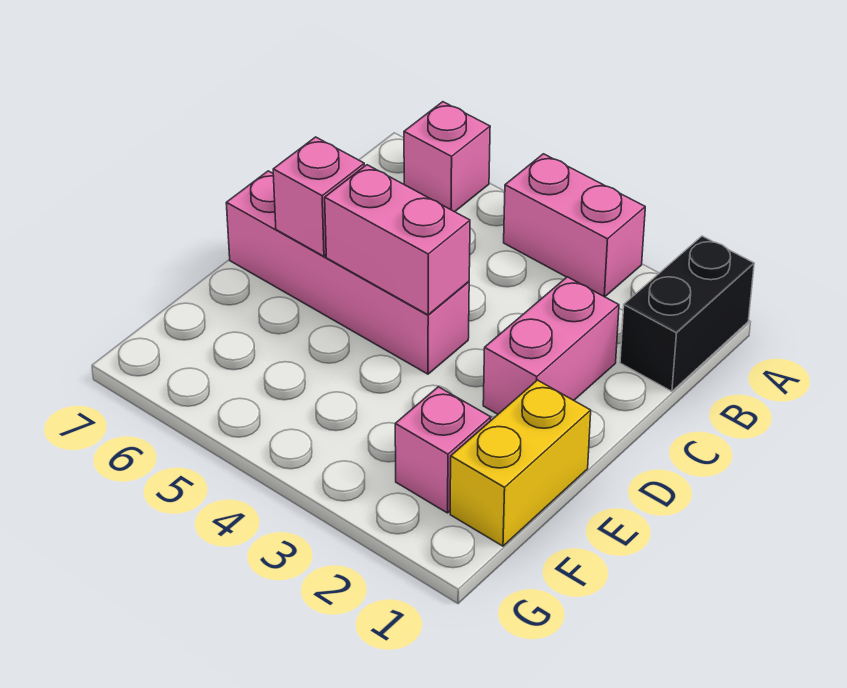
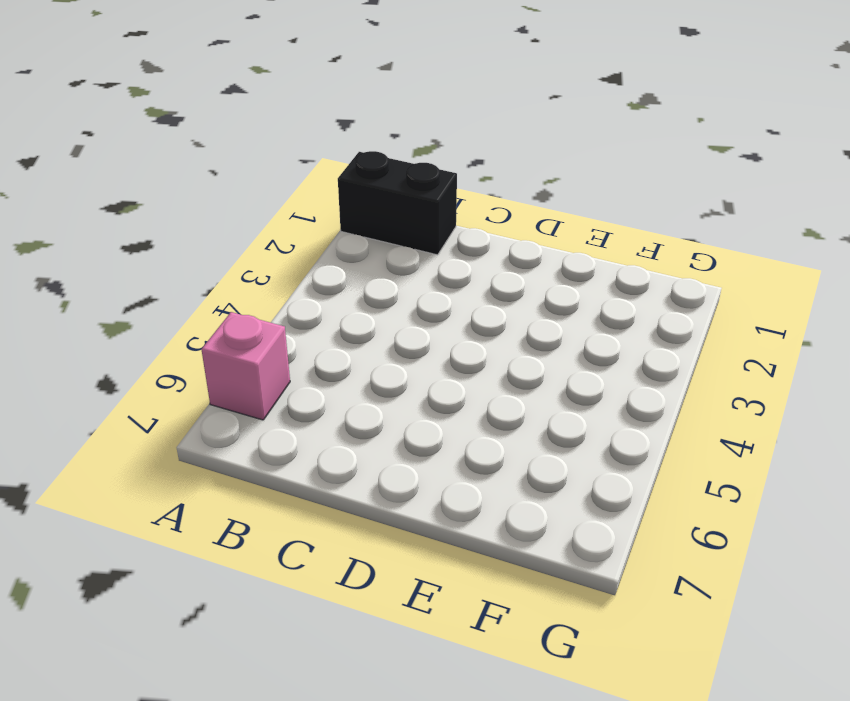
none -> pink brick A3:A4 level 1
none -> pink brick C2:D2 level 1

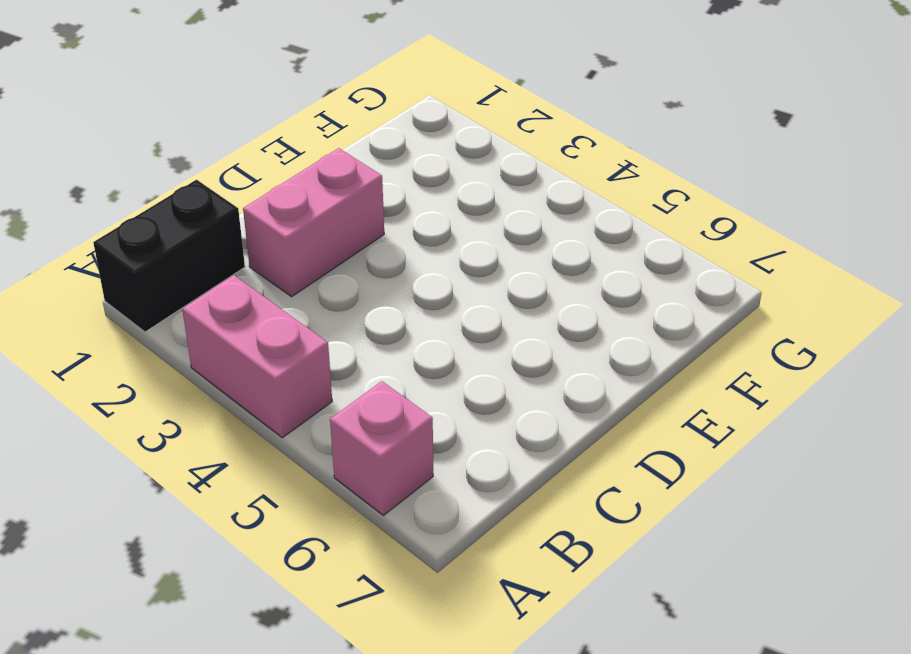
none -> pink brick D4:D7 level 1
none -> yellow brick E1:F1 level 1

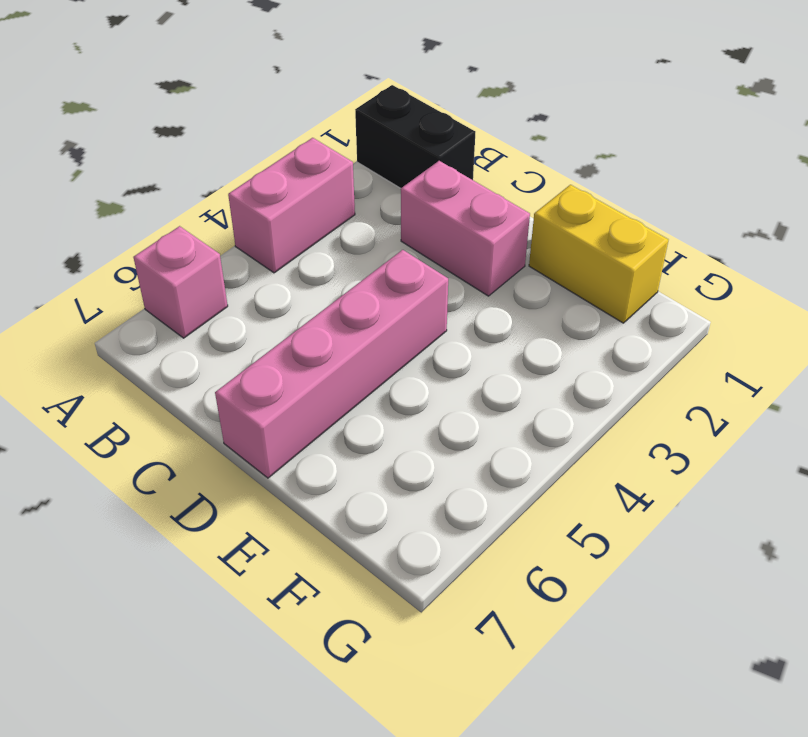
none -> pink brick F2 level 1
none -> pink brick D4:D5 level 2

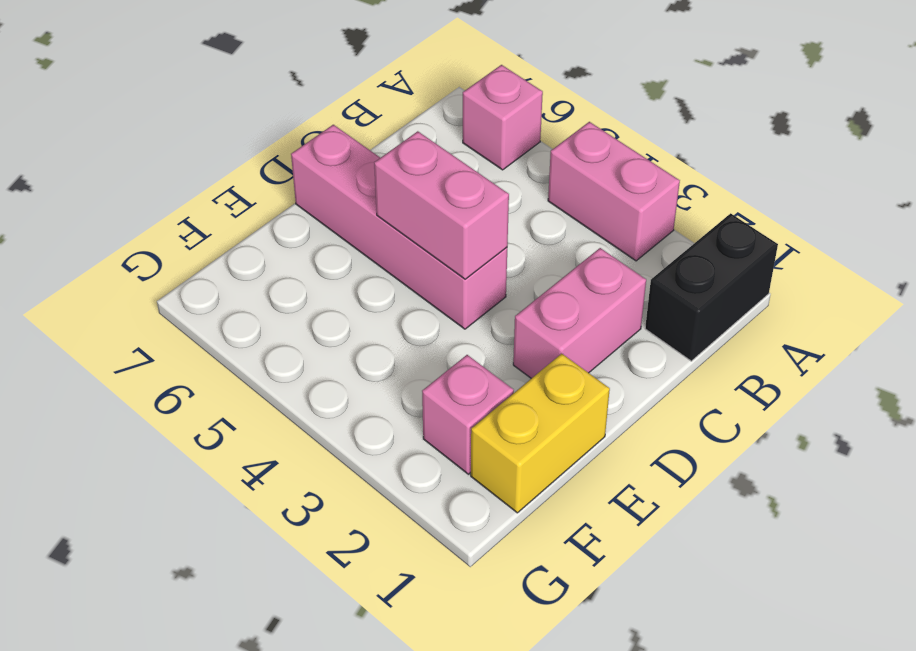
none -> pink brick D6 level 2

